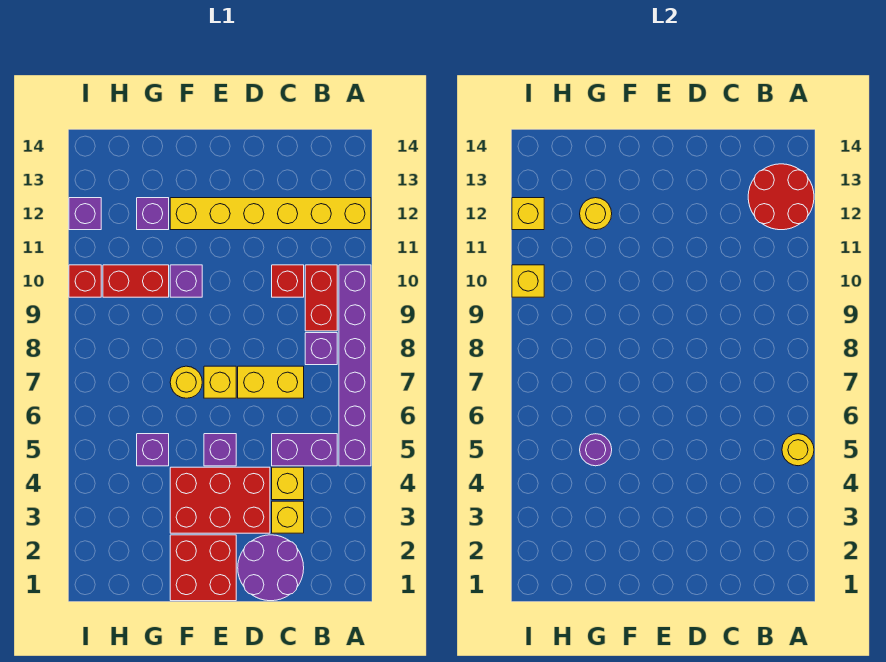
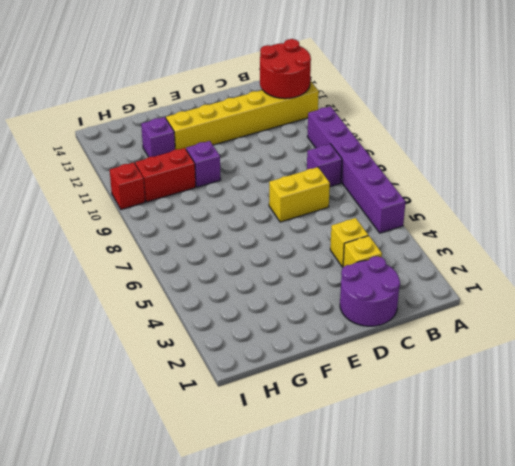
none -> purple brick B5:C5 level 1
none -> red brick B9:B10 level 1
none -> red brick C10 level 1

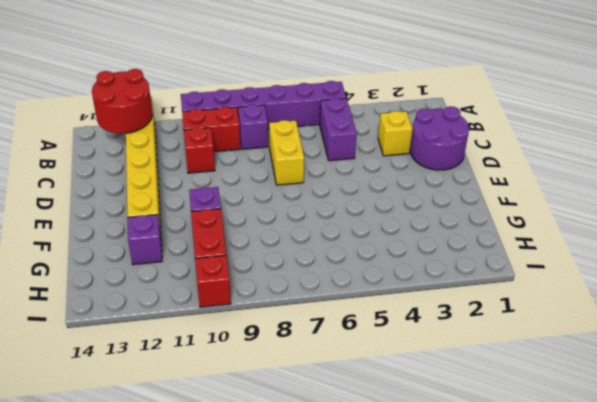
none -> yellow brick C4 level 1
none -> red brick D3:F4 level 1
none -> red brick E1:F2 level 1

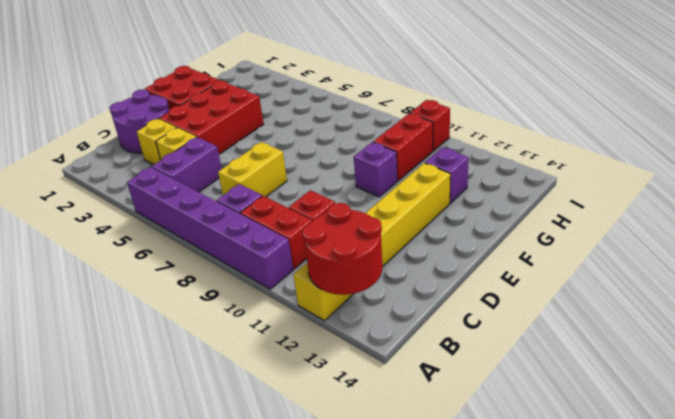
none -> purple brick E5 level 1
none -> yellow brick E7 level 1
none -> yellow round brick F7 level 1

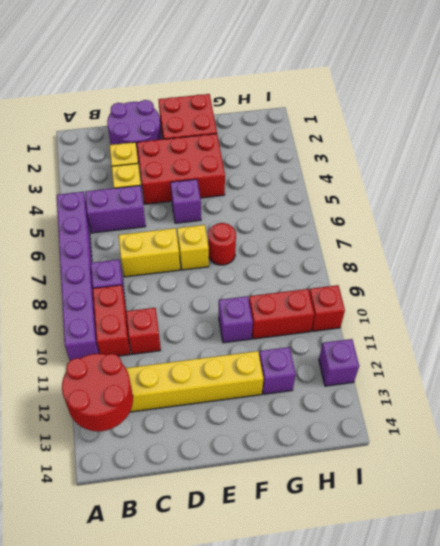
red round brick F7 level 1 -> yellow round brick F7 level 1
none -> purple brick G5 level 1
none -> yellow round brick A5 level 2
none -> purple round brick G5 level 2

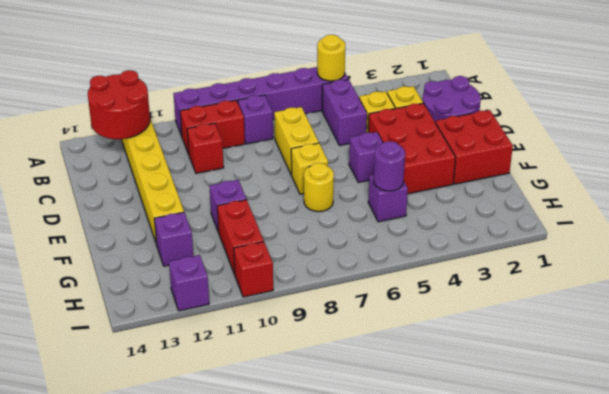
none -> yellow round brick G12 level 2
none -> yellow brick I10 level 2
none -> yellow brick I12 level 2

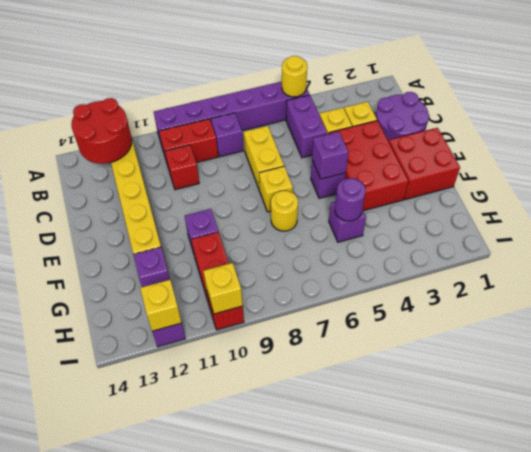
purple brick E5 level 2 -> none
none -> yellow round brick G12 level 2

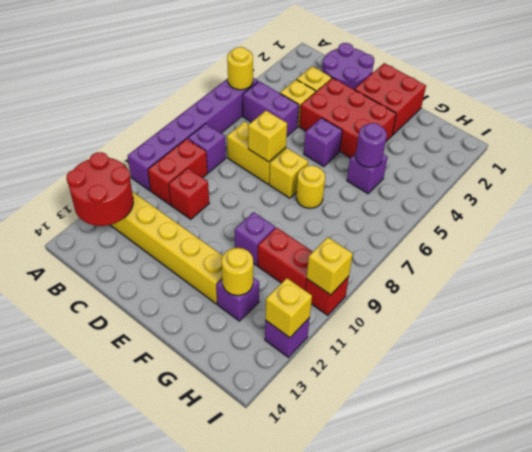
yellow brick D7 level 2 -> none

